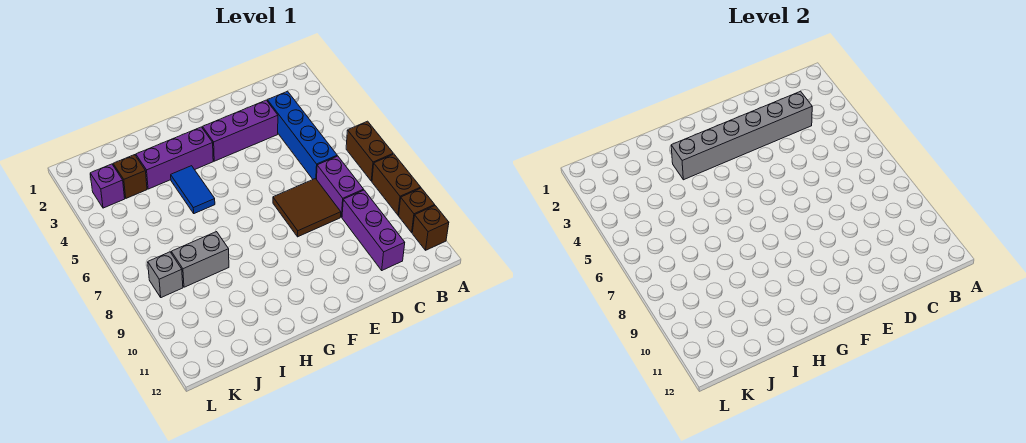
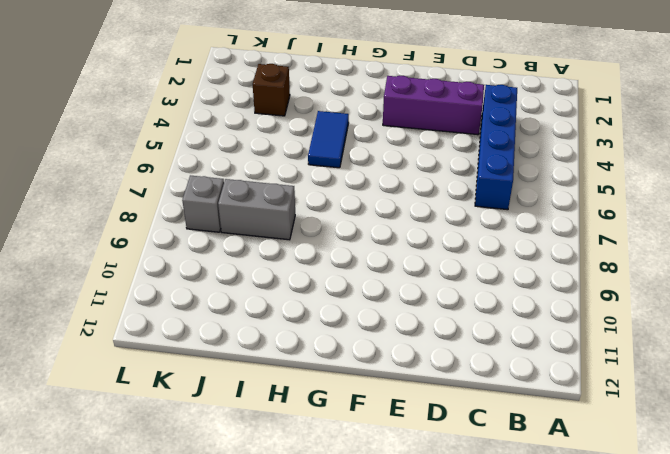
none -> brown brick A6:A7 level 1
none -> brown brick A8:A9 level 1
none -> brown brick A10 level 1

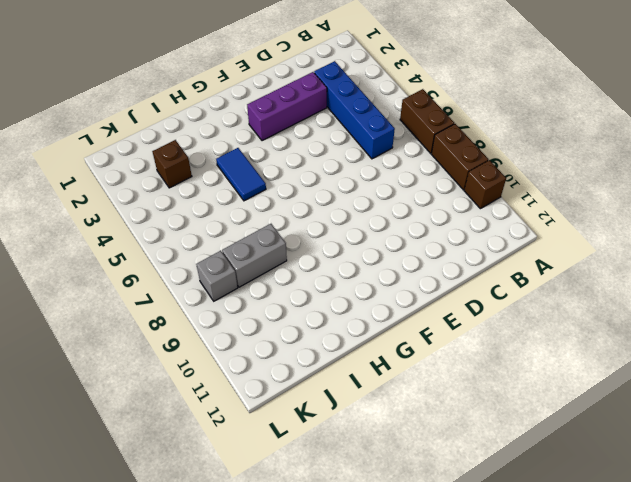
none -> brown brick A11 level 1
none -> purple brick C7:C8 level 1
none -> purple brick C9:C11 level 1

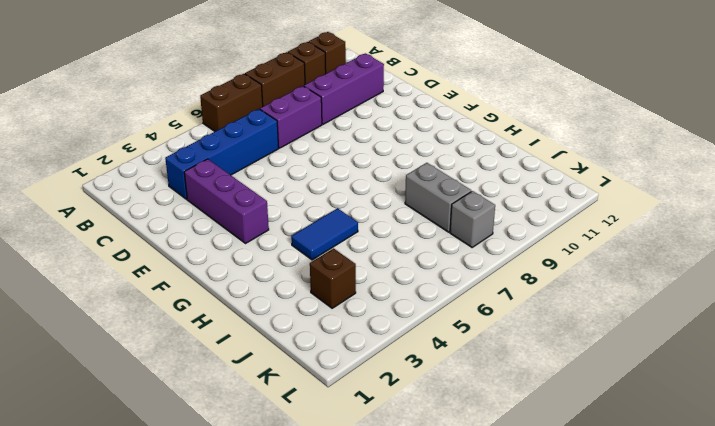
none -> brown tile D7:E8 level 1
none -> purple brick G3:I3 level 1
none -> purple brick K3 level 1

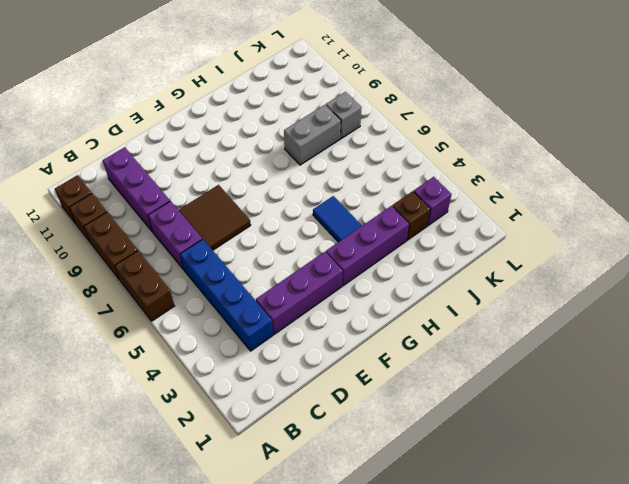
none -> grey brick C3:H3 level 2

